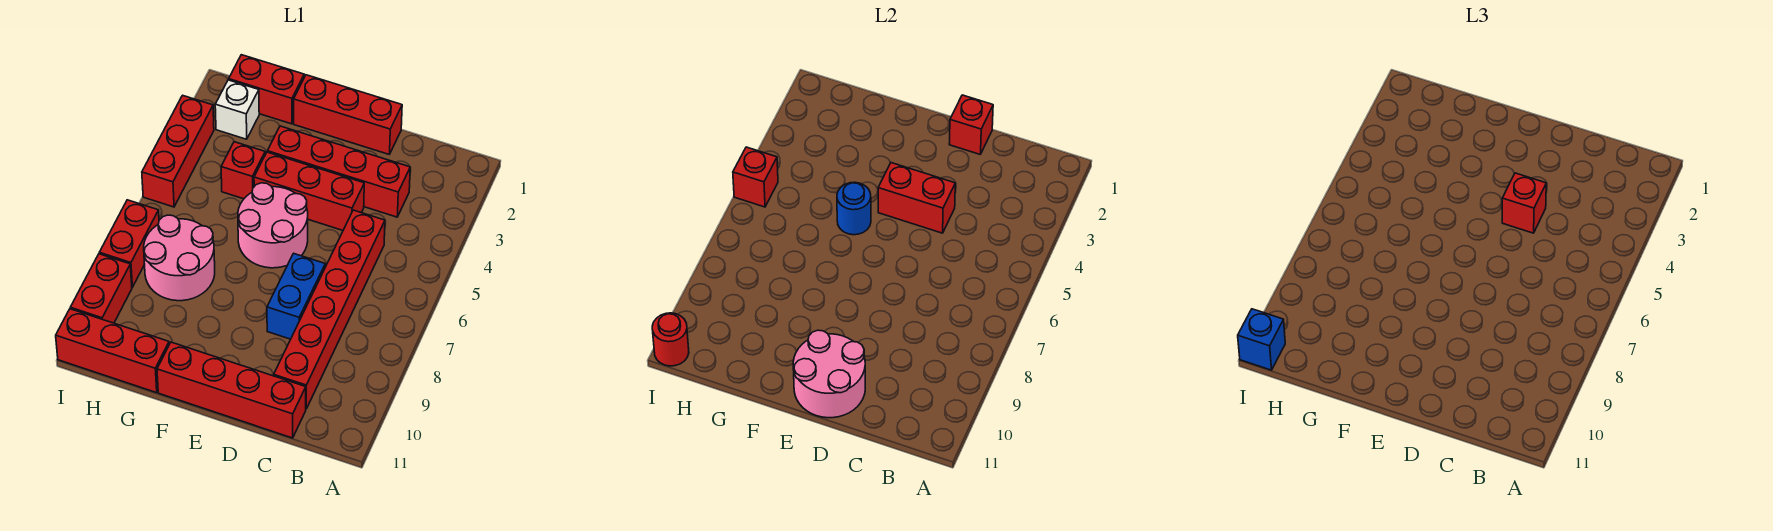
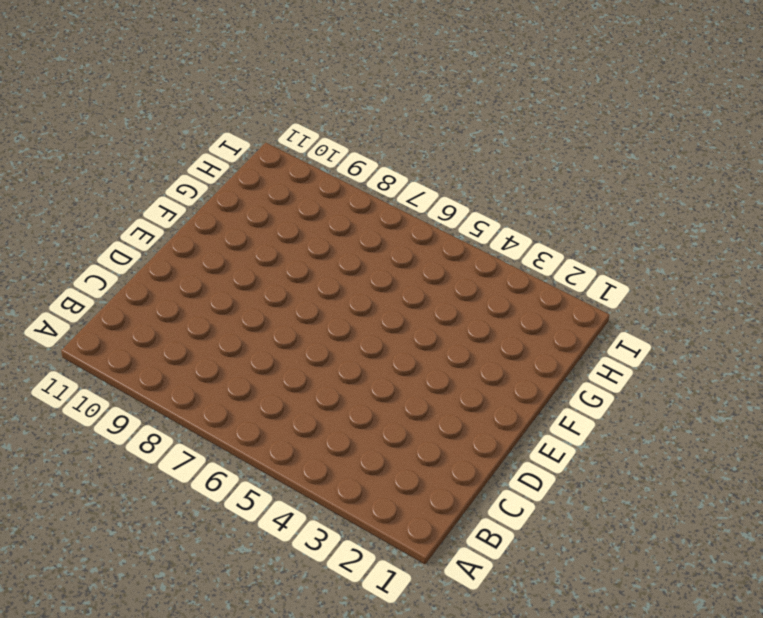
none -> red brick C3:F3 level 1
none -> red brick C5:C10 level 1
none -> red brick C11:F11 level 1

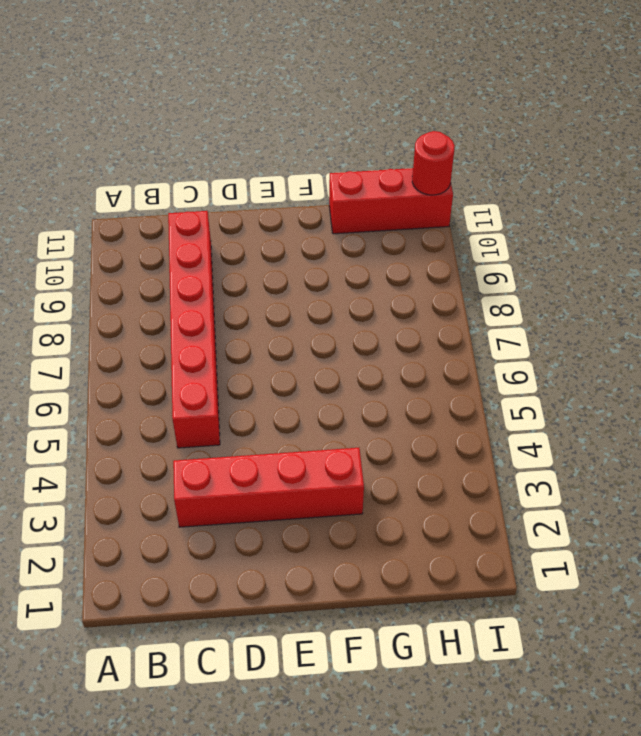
none -> red brick C11:F11 level 1
none -> red brick D1:F1 level 1
none -> red brick D4:F4 level 1

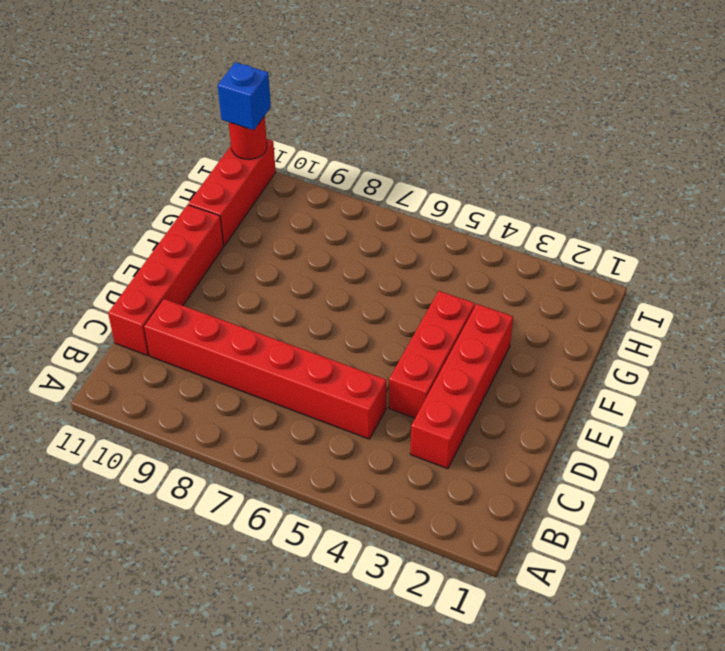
none -> red brick D1:F1 level 1
none -> blue brick D7:D8 level 1
none -> pink round brick E5:F6 level 1

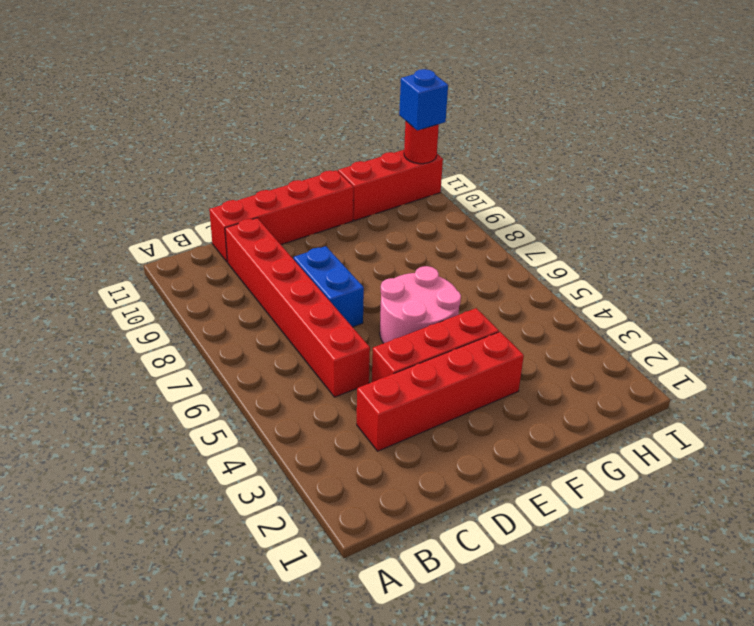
none -> red brick D1:F1 level 1
none -> red brick G1:H1 level 1
none -> red brick G4 level 1

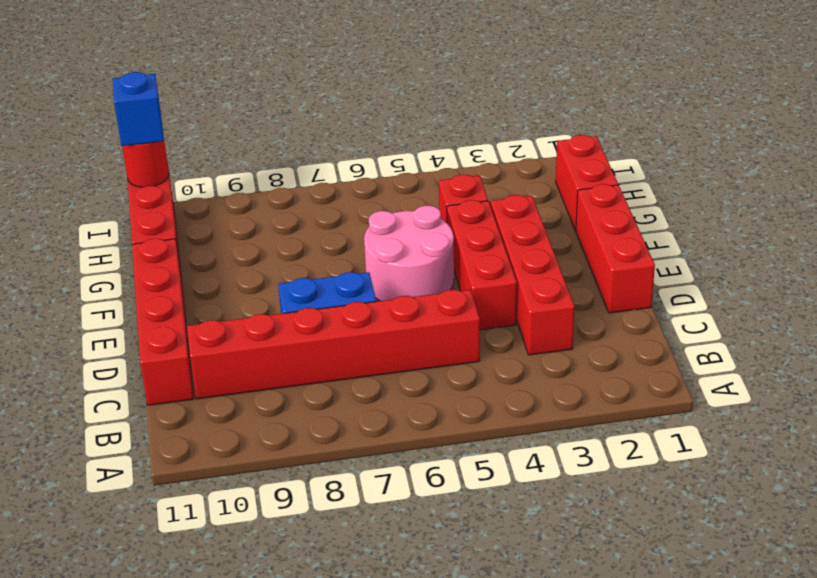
none -> pink round brick G7:H8 level 1
none -> white brick H2 level 1
none -> red brick I3:I5 level 1

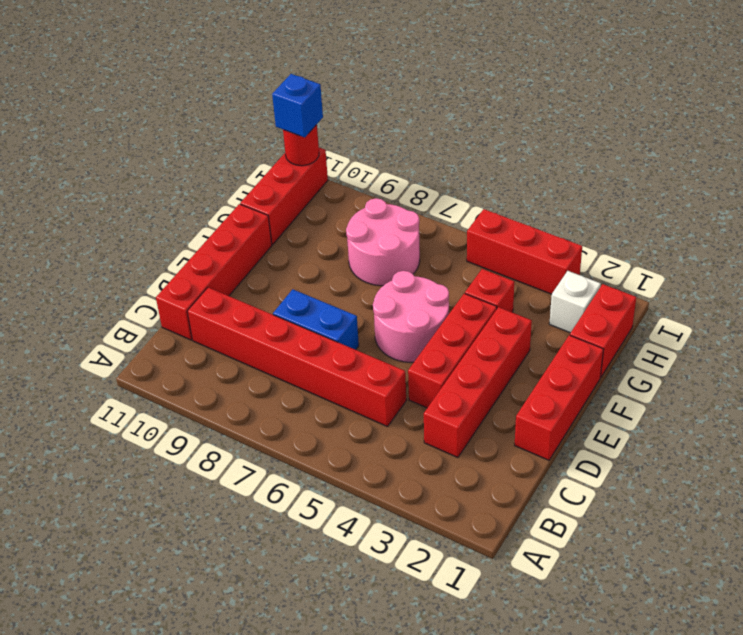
none -> red brick I7:I8 level 1
none -> red brick I9:I10 level 1
none -> red brick D1 level 2

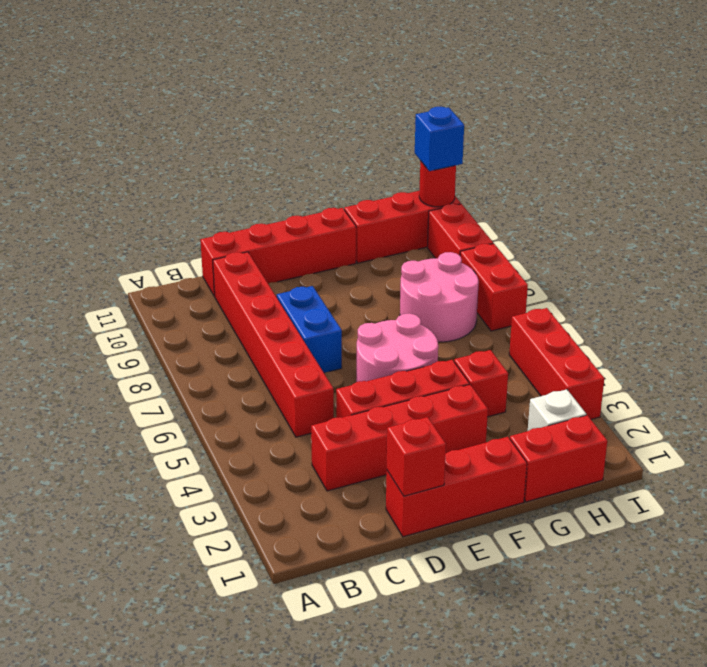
none -> red brick D4:E4 level 2
none -> pink round brick D10:E11 level 2
none -> blue round brick F5 level 2

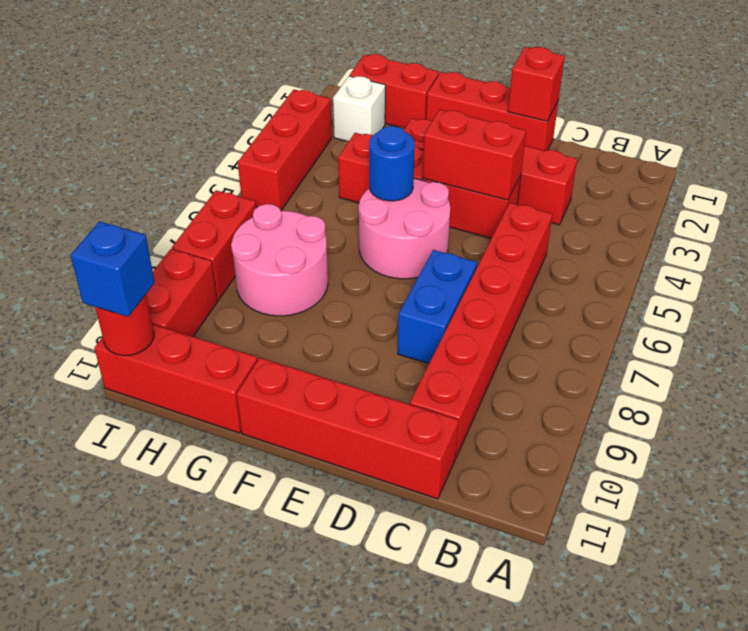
none -> pink round brick D10:E11 level 2
none -> red brick I5 level 2
none -> red brick D4 level 3

